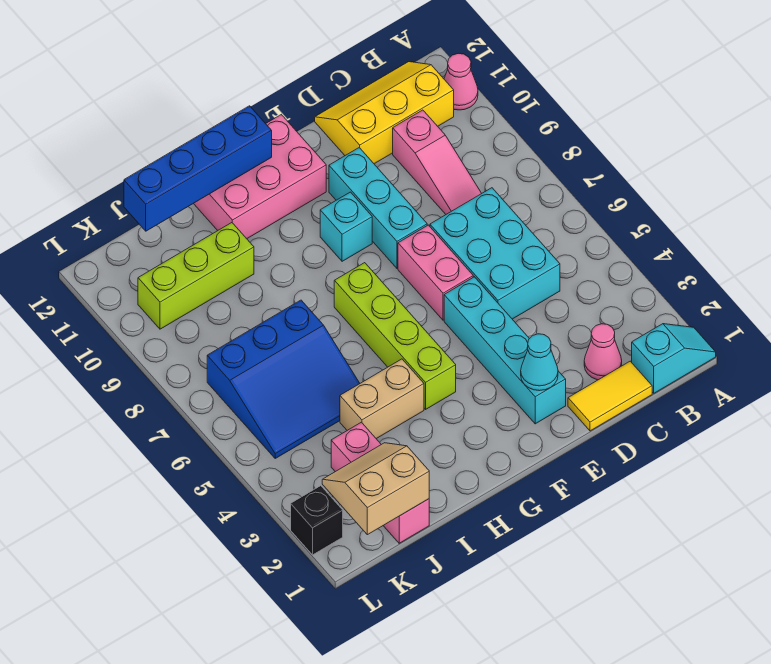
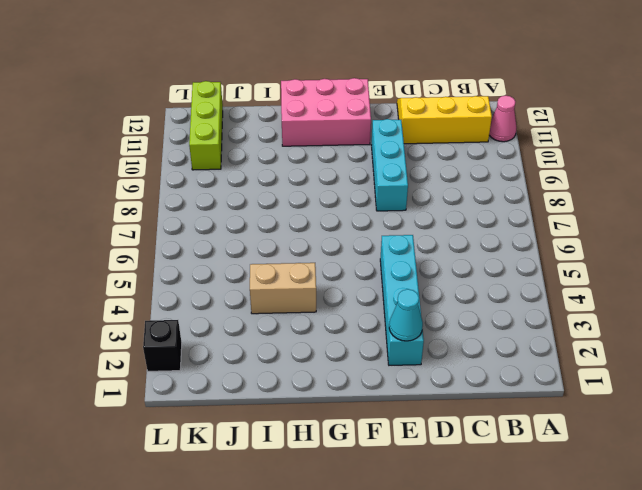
lime brick K10:K12 level 1 -> lime brick I10:K10 level 1
none -> cyan slope A1:B1 level 1 top B
none -> yellow tile C1:D1 level 1
none -> pink cone C2 level 1

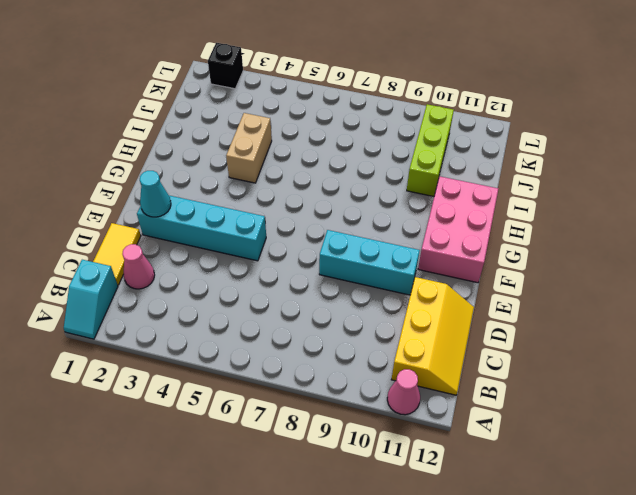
none -> cyan brick C5:D7 level 1
none -> pink slope C8:C10 level 1 top 10
none -> pink brick E6:E7 level 1

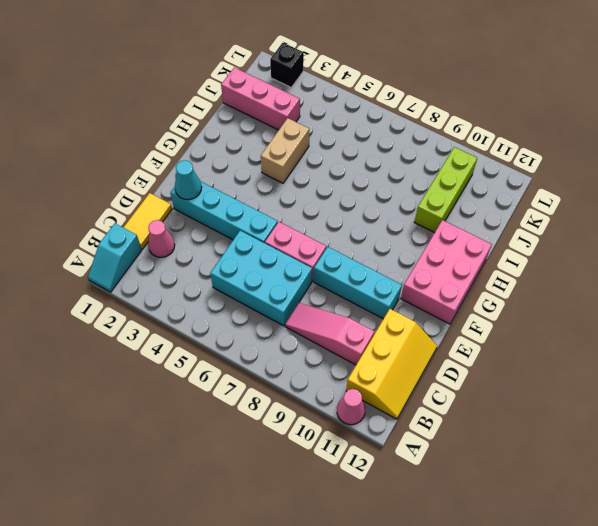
none -> cyan brick F9 level 1
none -> lime brick G4:G7 level 1
none -> blue slope I5:K7 level 1 top 7

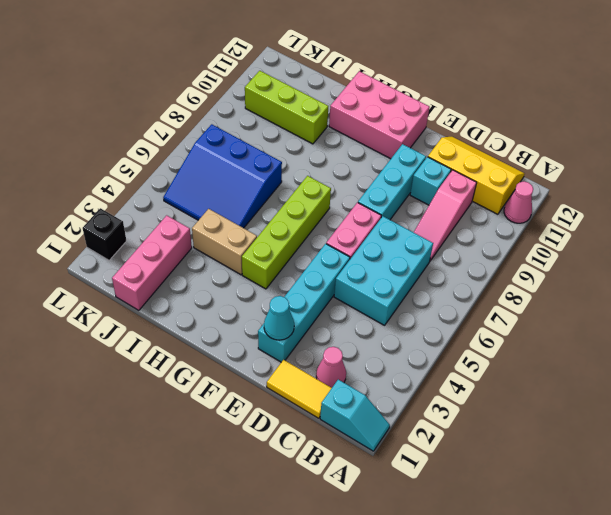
cyan brick D10 level 1 -> cyan brick F9 level 1
none -> blue brick G12:J12 level 2
none -> tan slope J1:K2 level 2 top 1

